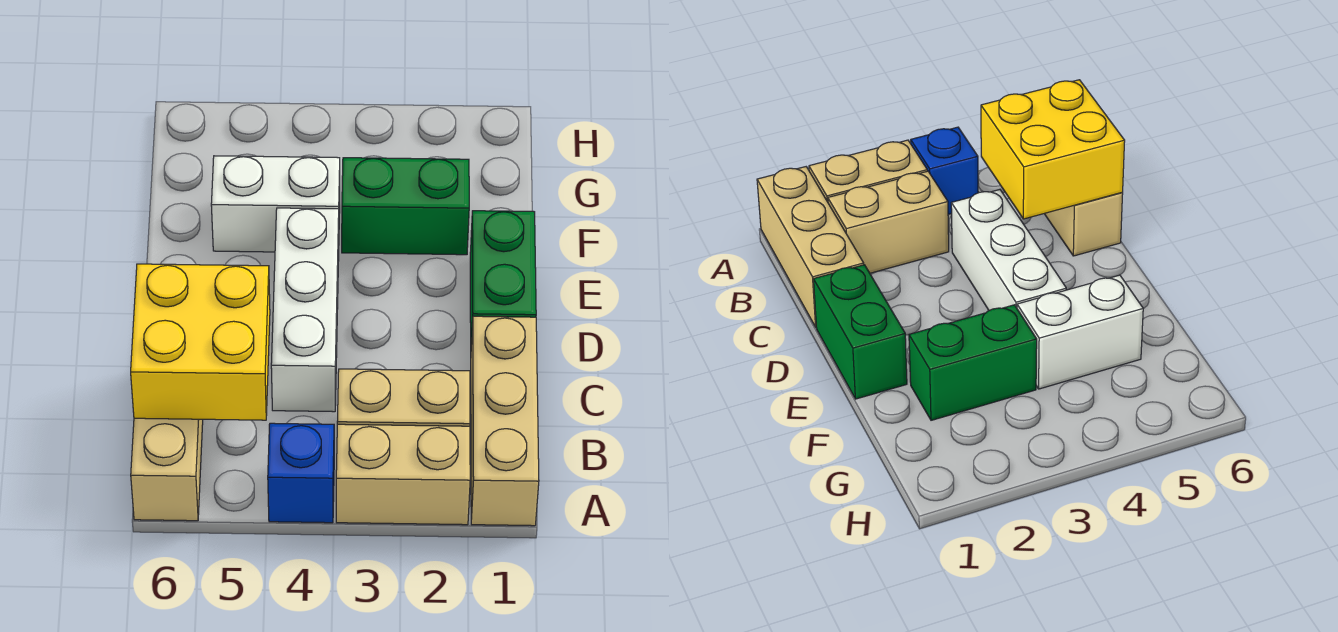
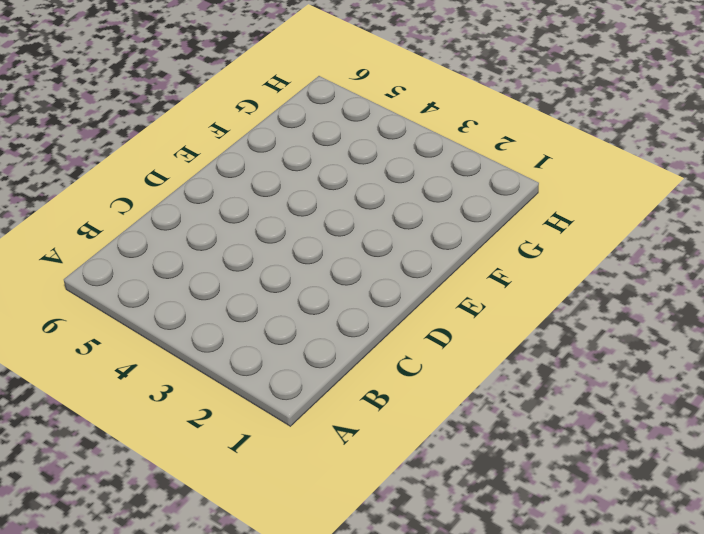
none -> tan brick A1:C1 level 1
none -> tan brick A2:A3 level 1

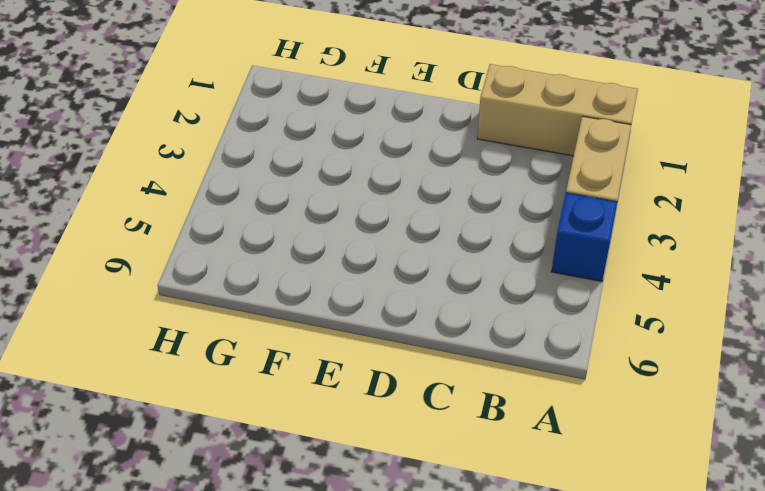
none -> tan brick A6:C6 level 1
none -> tan brick B2:B3 level 1

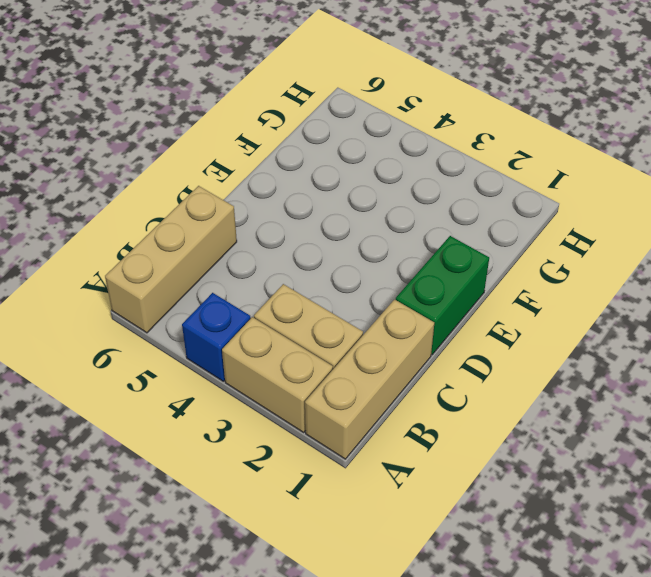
none -> white brick C4:E4 level 1
none -> green brick F2:F3 level 1

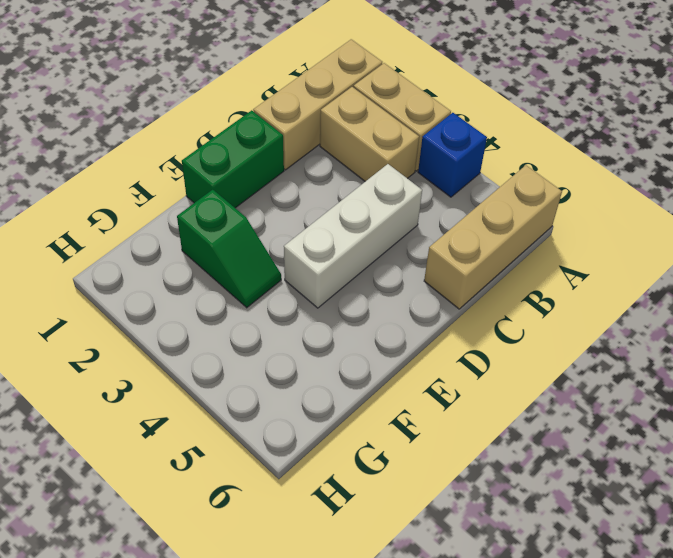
green slope F2:F3 level 1 top 2 -> green brick F2:F3 level 1
none -> white brick F4:F5 level 1
none -> yellow brick B5:C6 level 2

